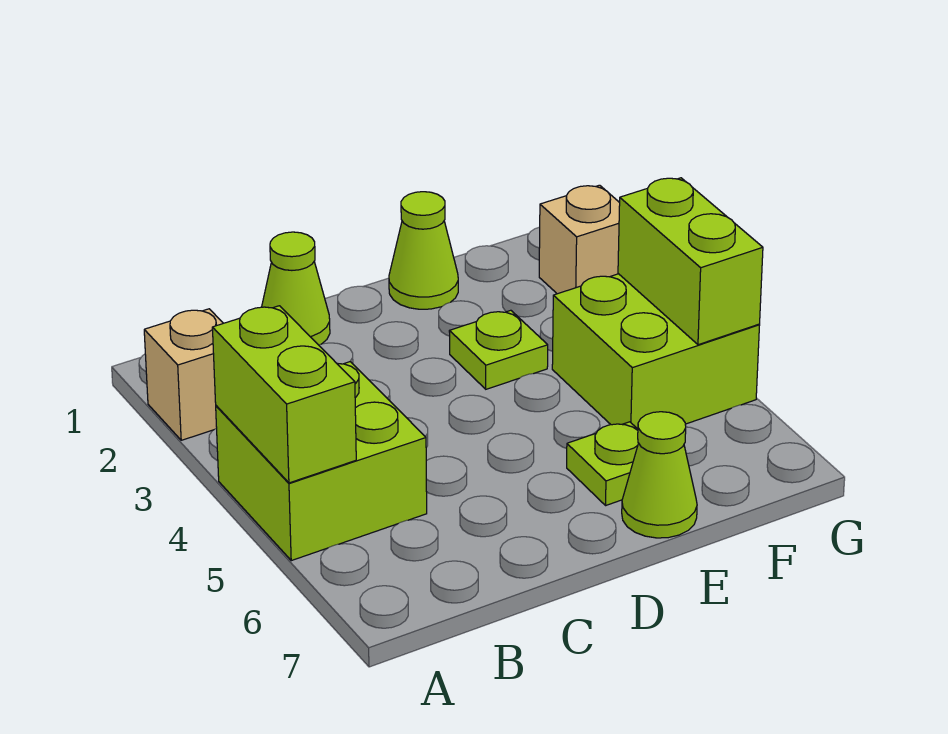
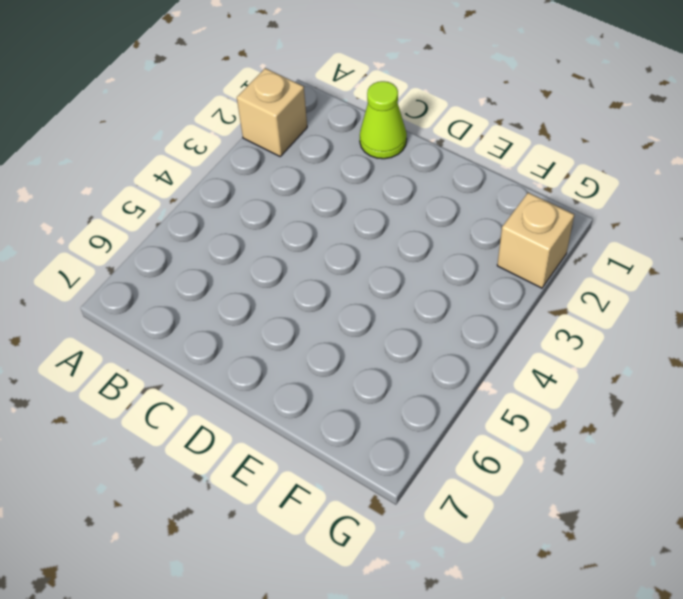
none -> lime brick A4:B5 level 1
none -> lime cone E1 level 1

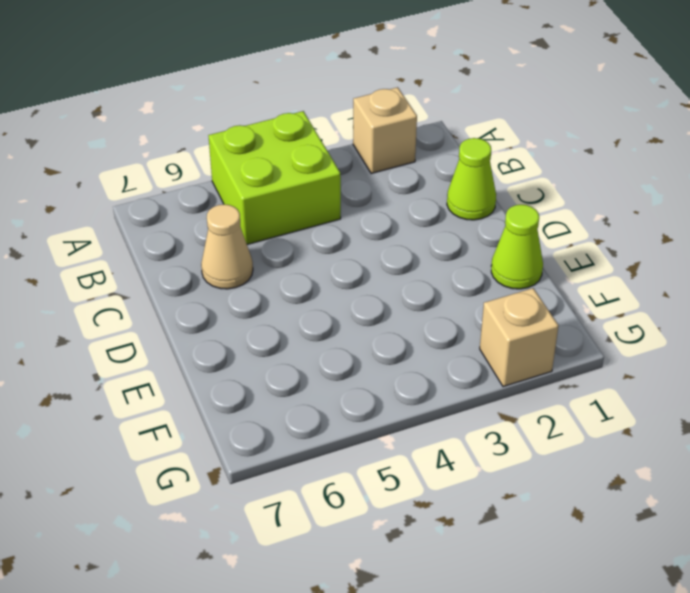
tan cone C6 level 1 -> none
none -> lime plate E3 level 1
none -> lime plate E6 level 1

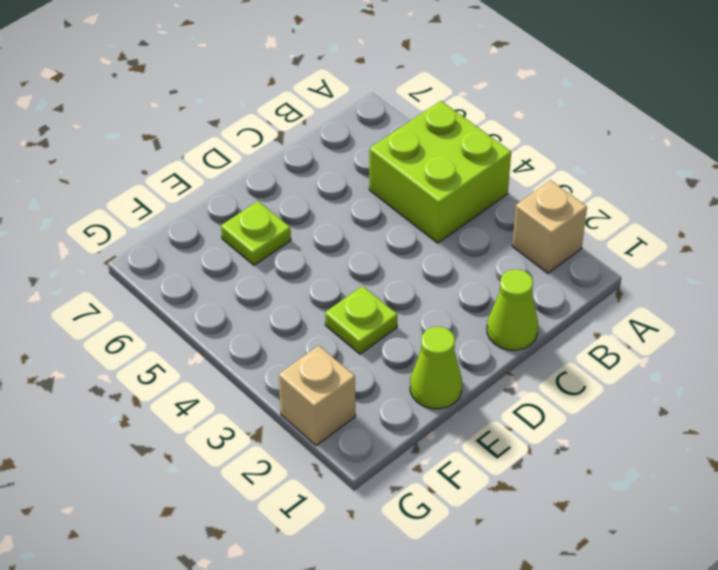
none -> lime cone E7 level 1
none -> lime brick F4:G5 level 1

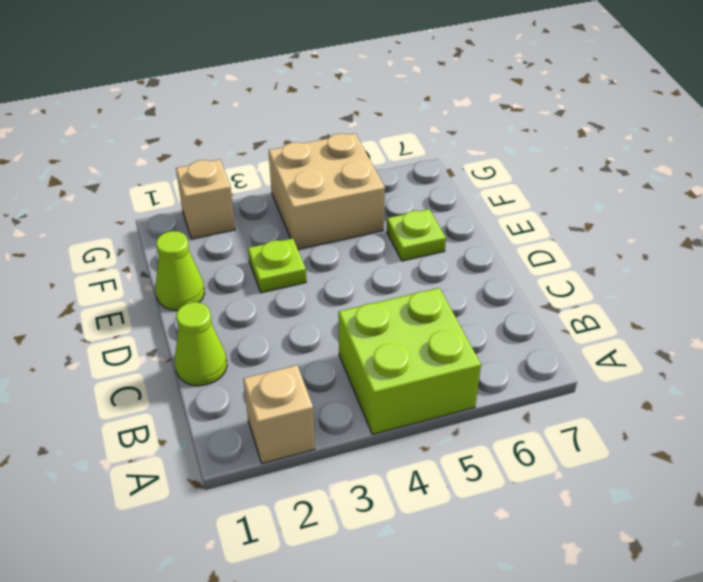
tan brick F4:G5 level 1 -> lime brick F4:G5 level 1
none -> lime cone E7 level 1
none -> lime brick A4:A5 level 2

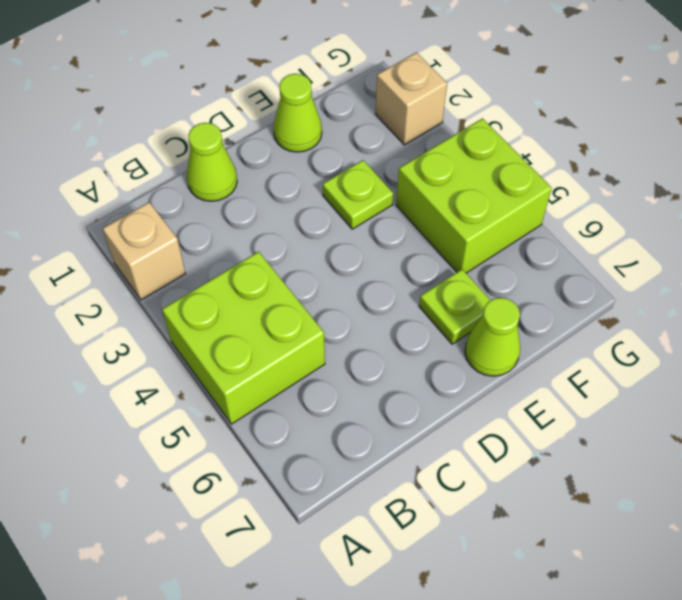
none -> lime brick A4:A5 level 2
none -> lime brick G4:G5 level 2

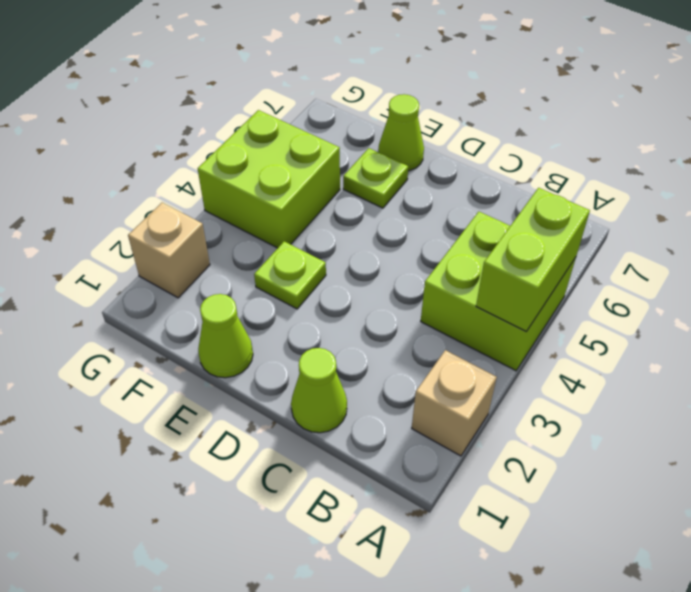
none -> lime brick G4:G5 level 2

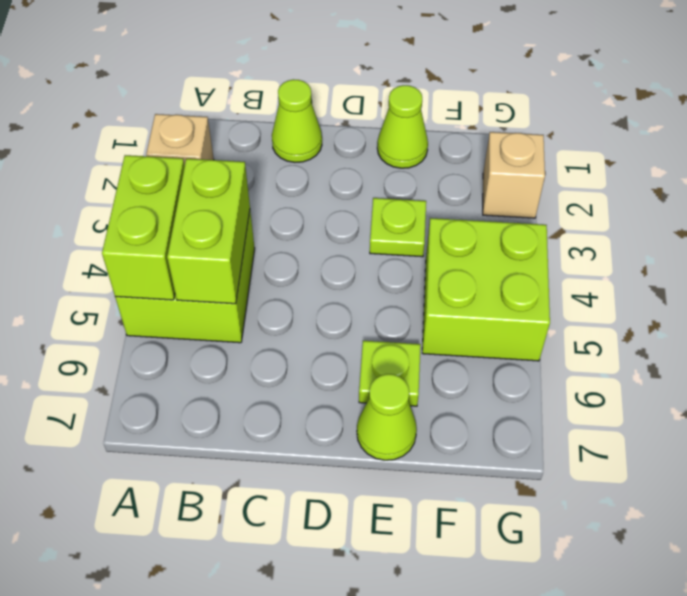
lime brick B4:B5 level 2 -> lime brick G4:G5 level 2

